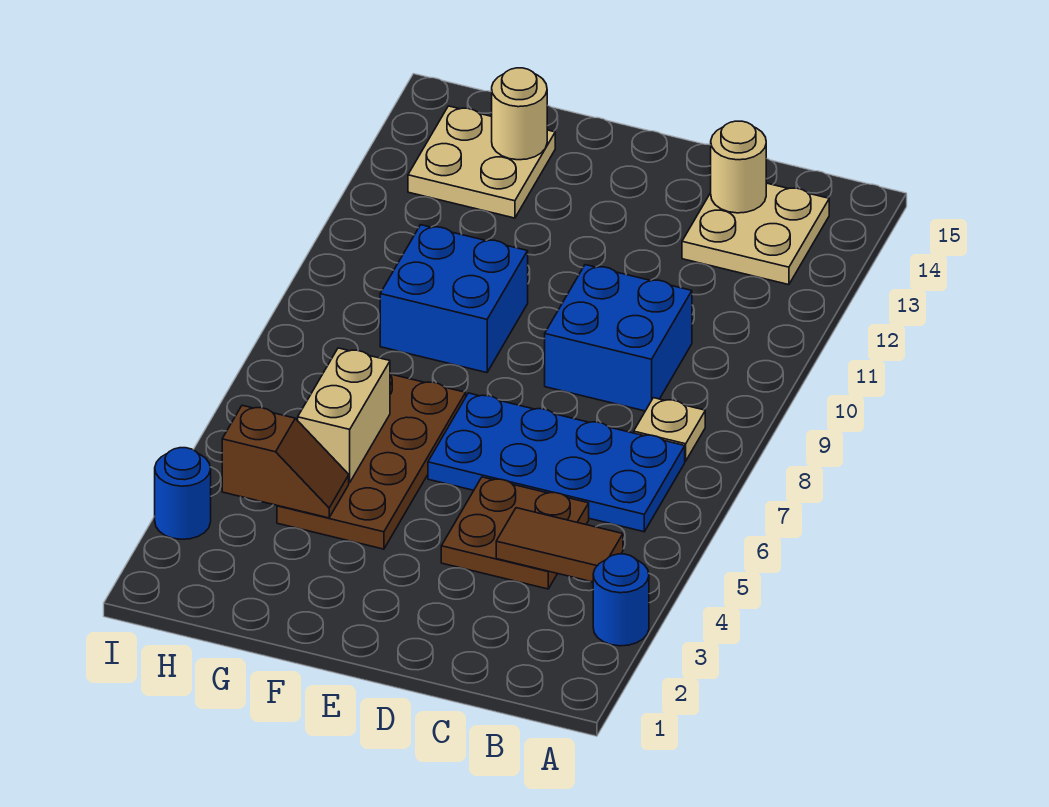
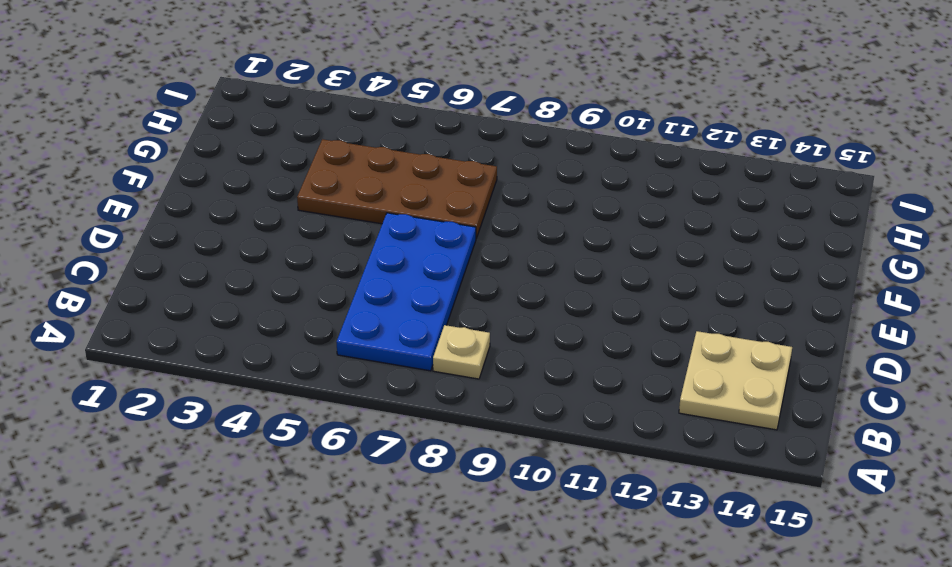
none -> blue round brick A3 level 1
none -> brown plate C4:D5 level 1
none -> blue brick C9:D10 level 1

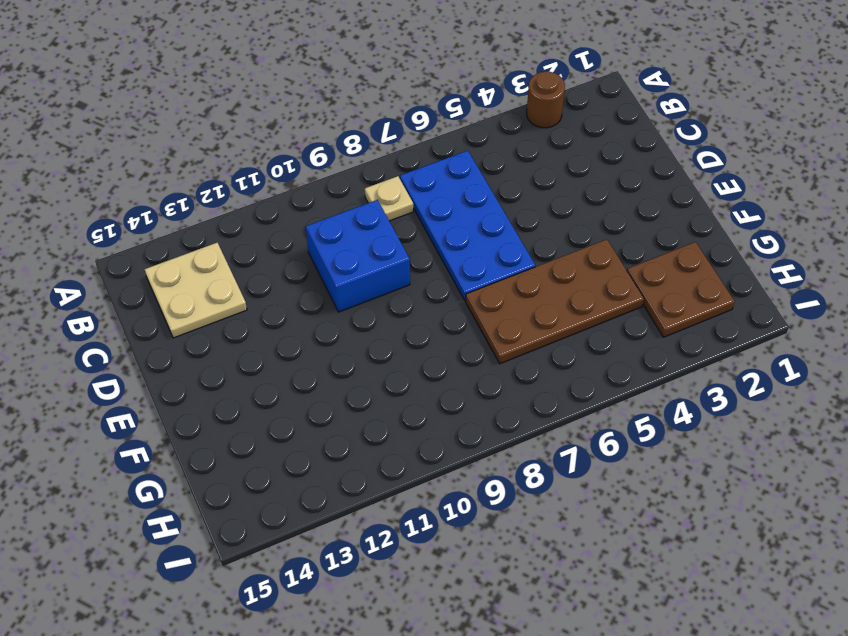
brown round brick A3 level 1 -> blue round brick A3 level 1
brown plate G2:H3 level 1 -> brown plate C4:D5 level 1
none -> blue brick F9:G10 level 1
none -> tan plate G13:H14 level 1
none -> blue round brick I3 level 1

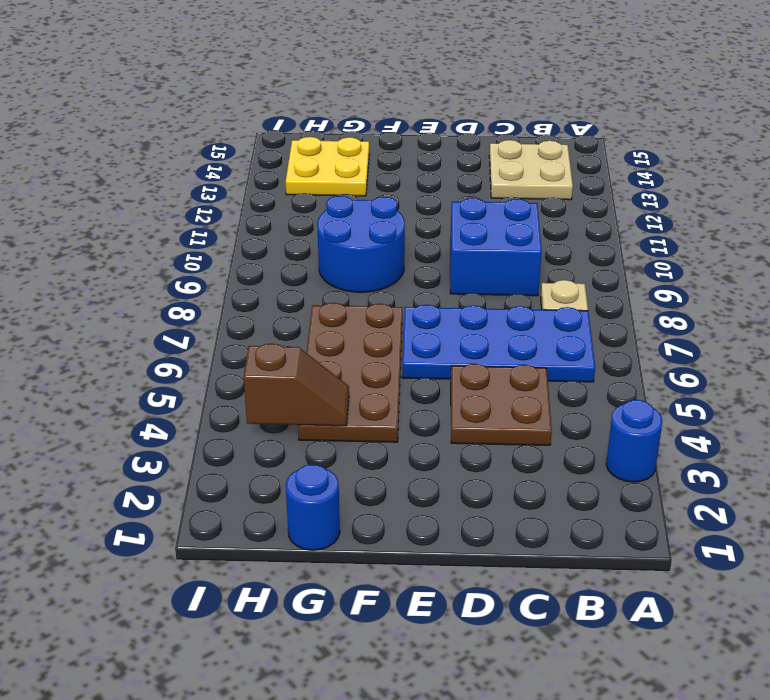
blue round brick F9:G10 level 1 -> blue brick F9:G10 level 1
blue round brick G1 level 1 -> blue round brick I3 level 1
yellow plate G13:H14 level 1 -> tan plate G13:H14 level 1
none -> brown tile B4:C4 level 2
none -> tan round brick C14 level 2
none -> tan brick G5:G6 level 2

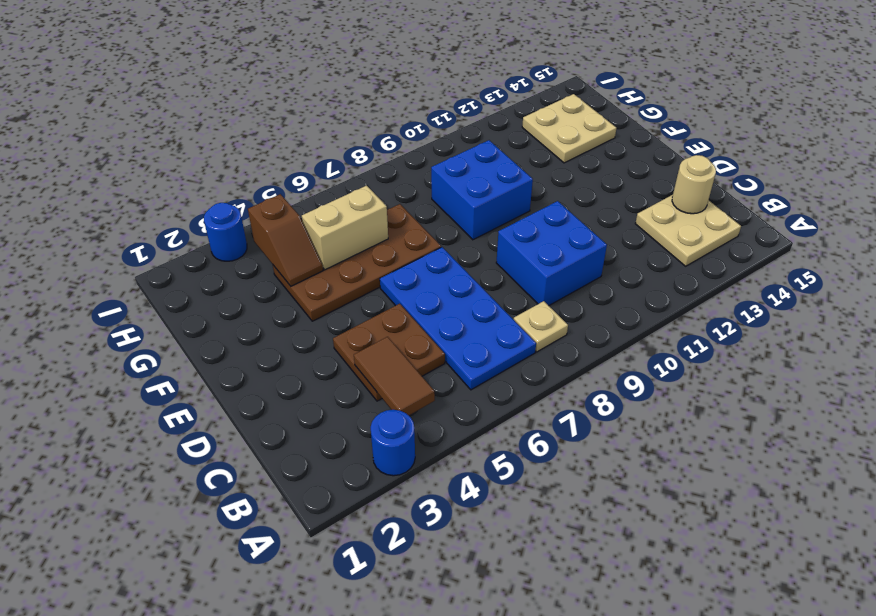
none -> tan round brick G14 level 2

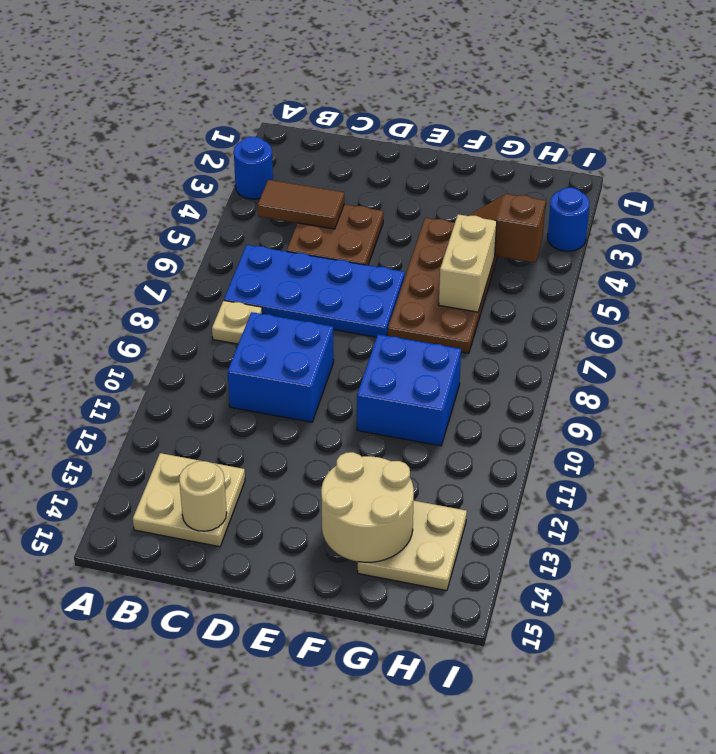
tan round brick F13:G14 level 2 -> tan round brick G14 level 2

